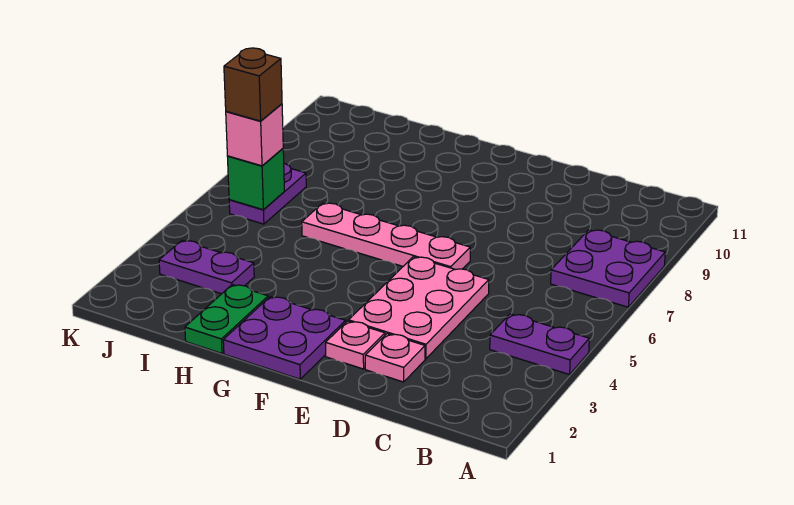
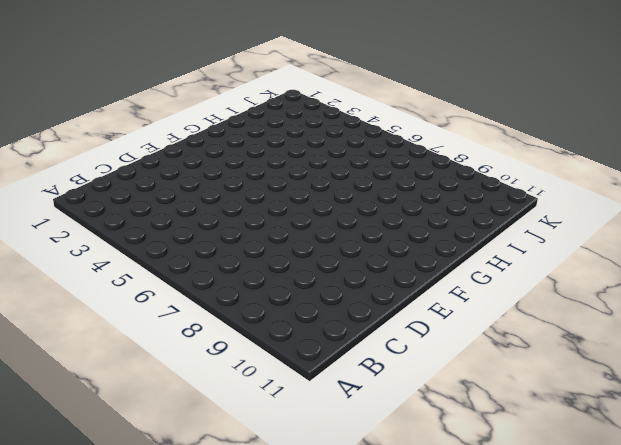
none -> purple plate A4:B4 level 1
none -> purple plate A7:B8 level 1
none -> pink plate D2 level 1

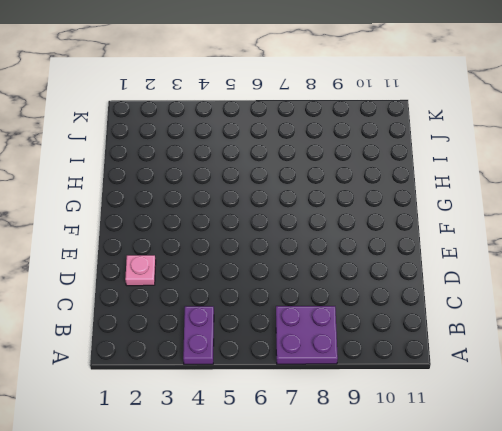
none -> pink plate D3:E5 level 1
none -> pink plate E2 level 1
none -> pink plate E6:H6 level 1

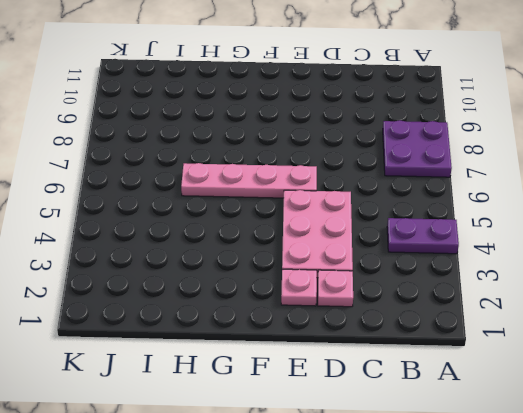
none -> purple plate F1:G2 level 1
none -> green plate H1:H2 level 1
none -> purple plate I3:J3 level 1

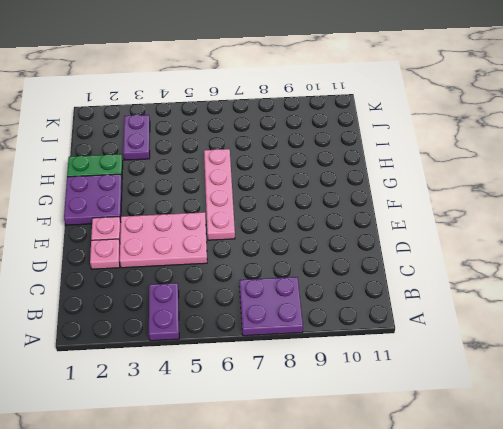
none -> purple plate J6:J7 level 1
none -> green brick J6 level 2
none -> pink brick J6 level 3

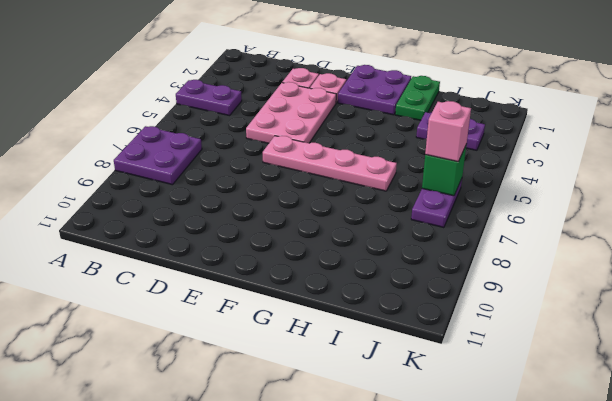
none -> brown brick J6 level 4

